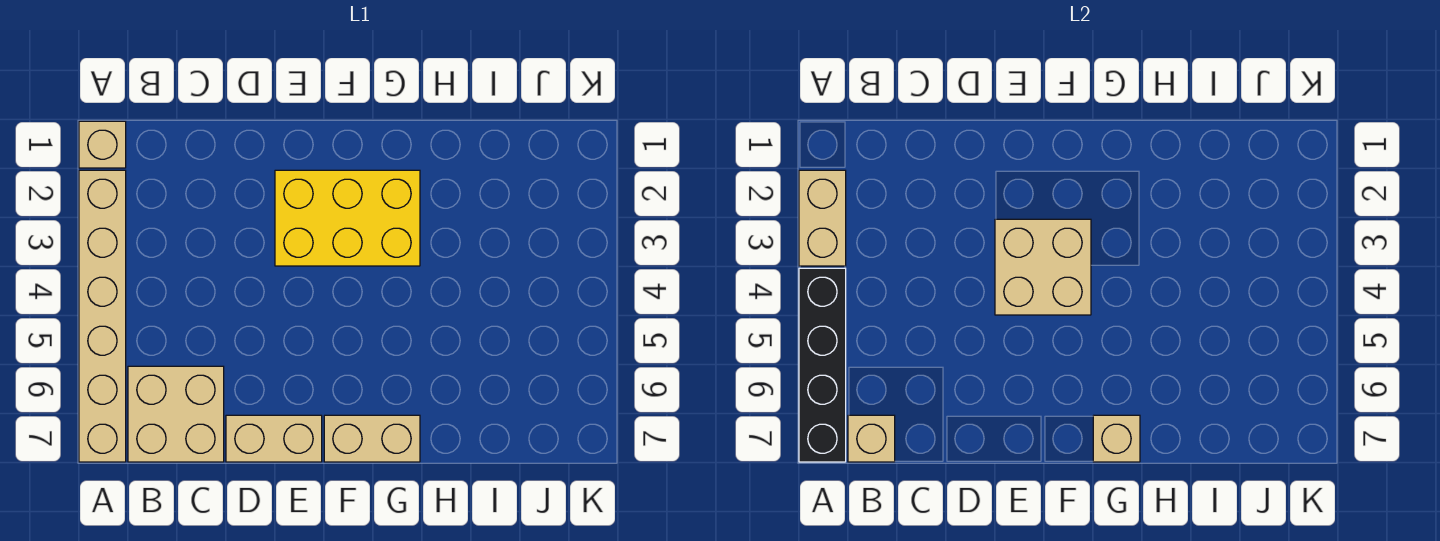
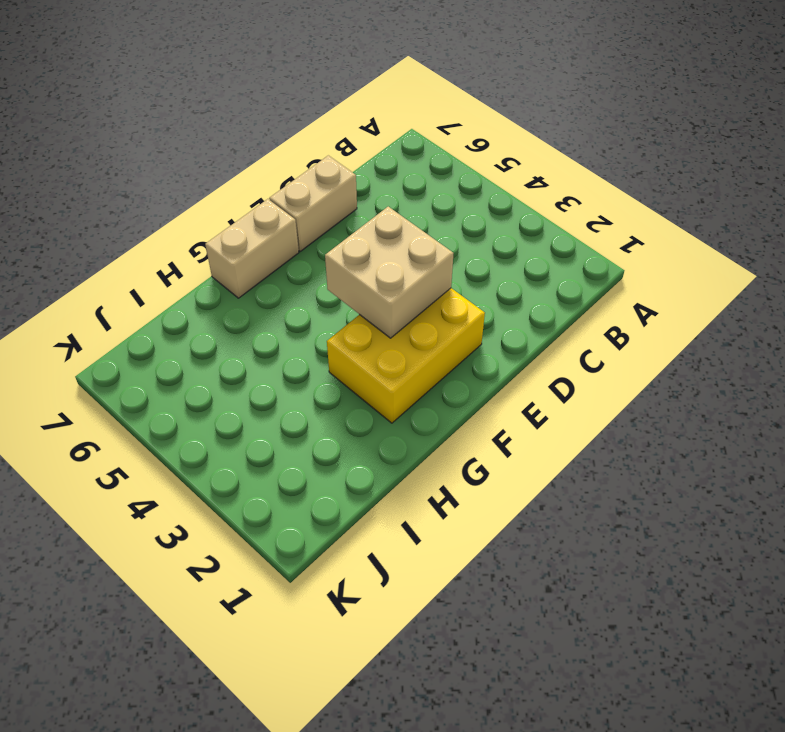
none -> tan brick A1 level 1
none -> tan brick A2:A7 level 1

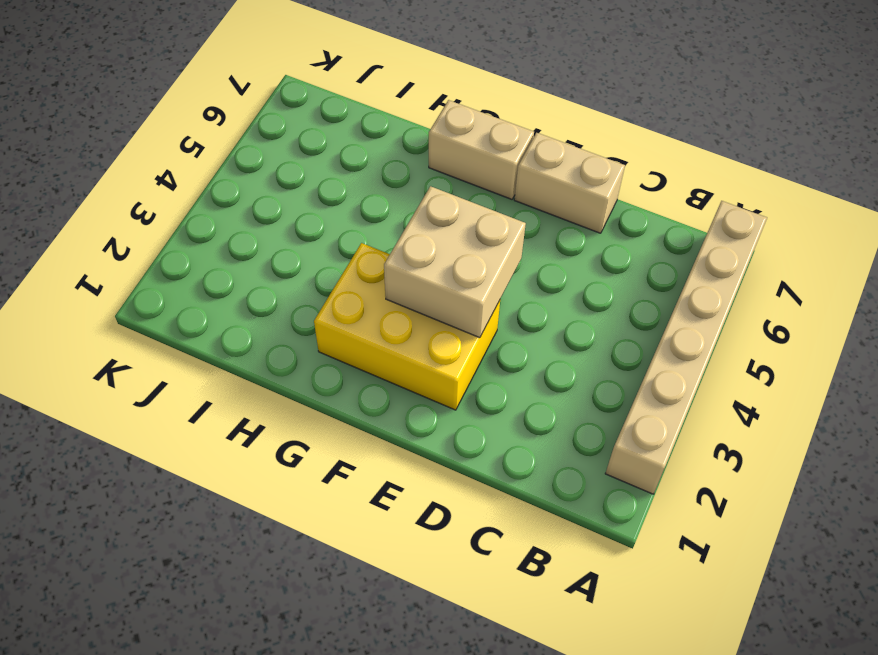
none -> tan brick A1 level 1
none -> tan brick B6:C7 level 1

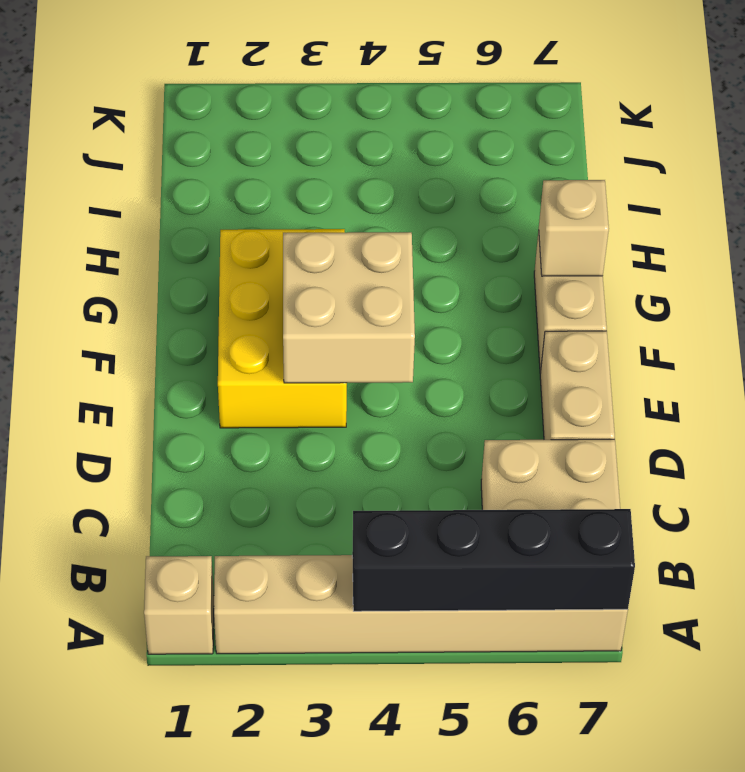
none -> tan brick A2:A3 level 2
none -> tan brick B7 level 2

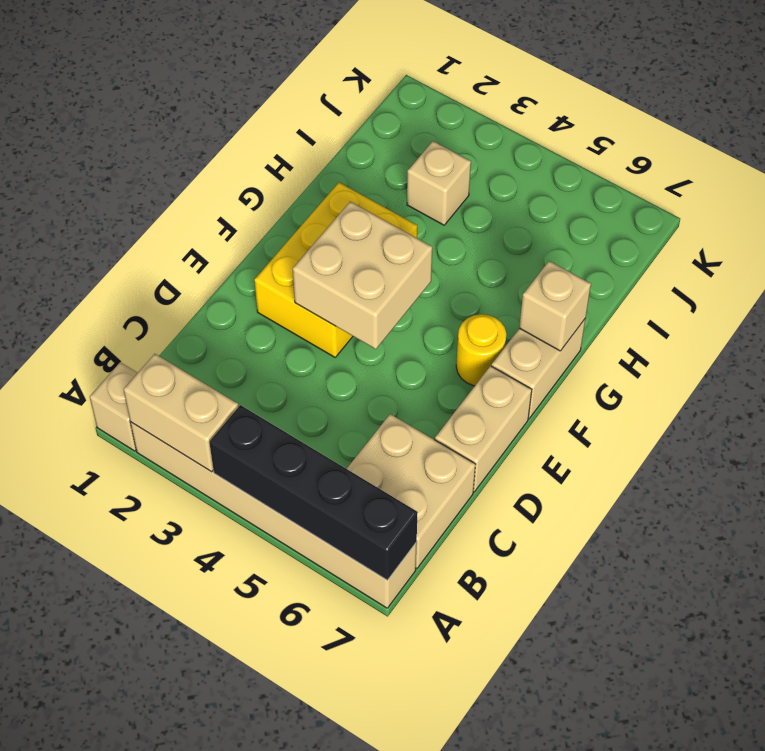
yellow round brick F6 level 1 -> none
tan brick I3 level 1 -> tan brick B7 level 2

